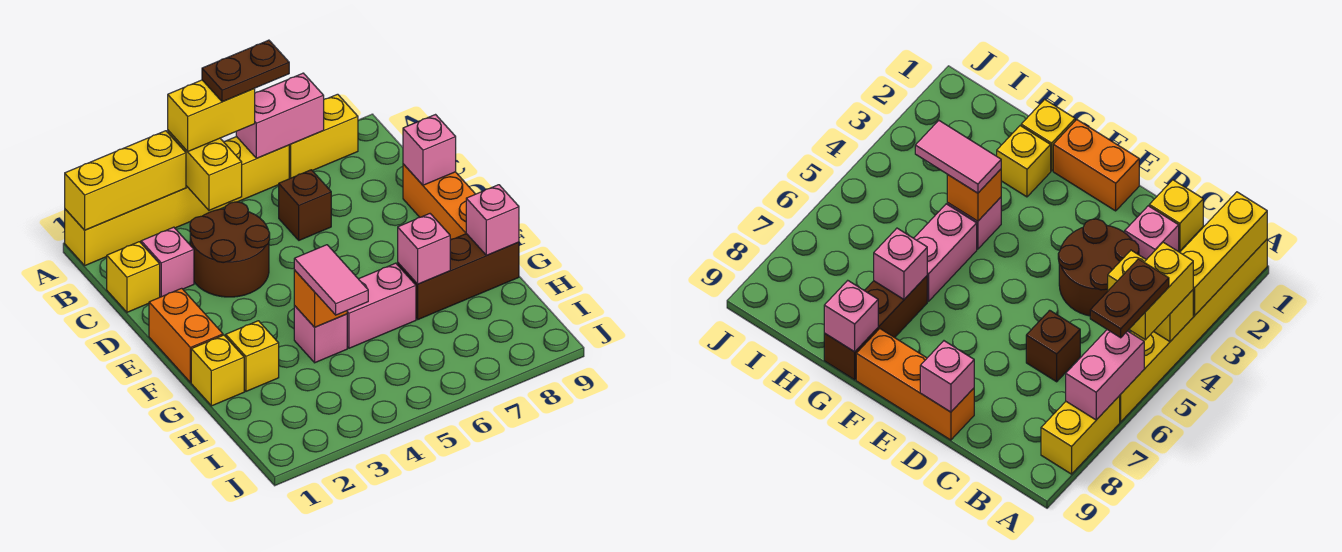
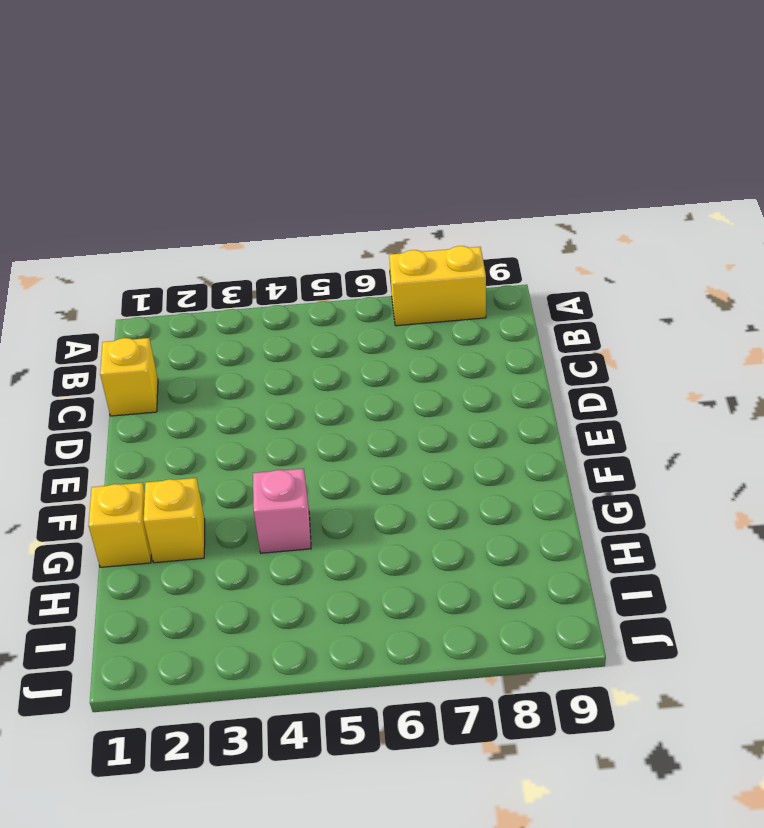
none -> yellow brick A1:A6 level 1
none -> pink brick C2 level 1
none -> brown round brick C3:D4 level 1

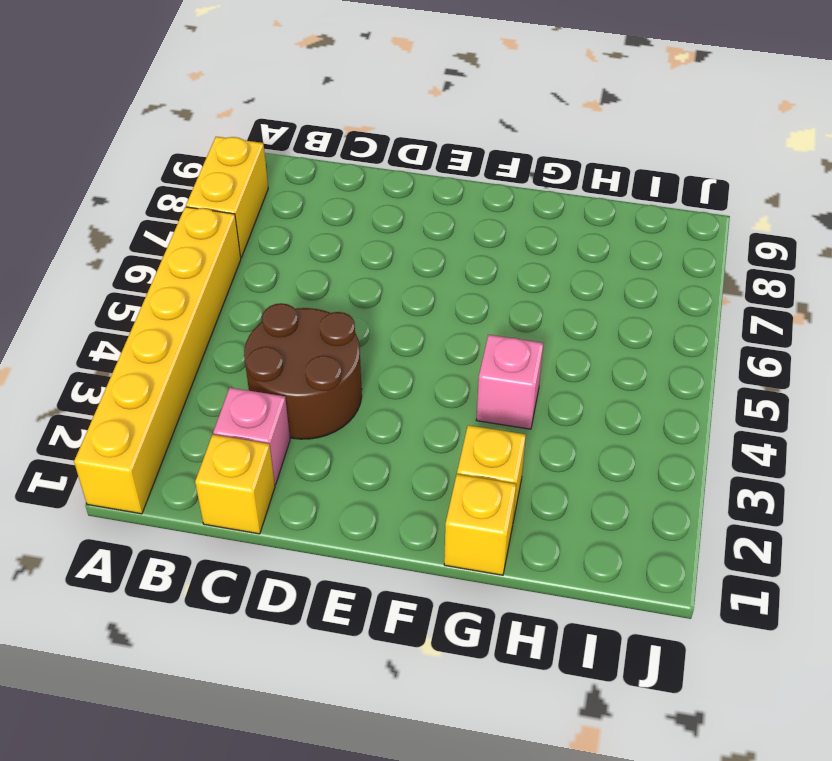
none -> brown brick C6 level 1
none -> orange brick D9:F9 level 1
none -> orange brick E1:F1 level 1

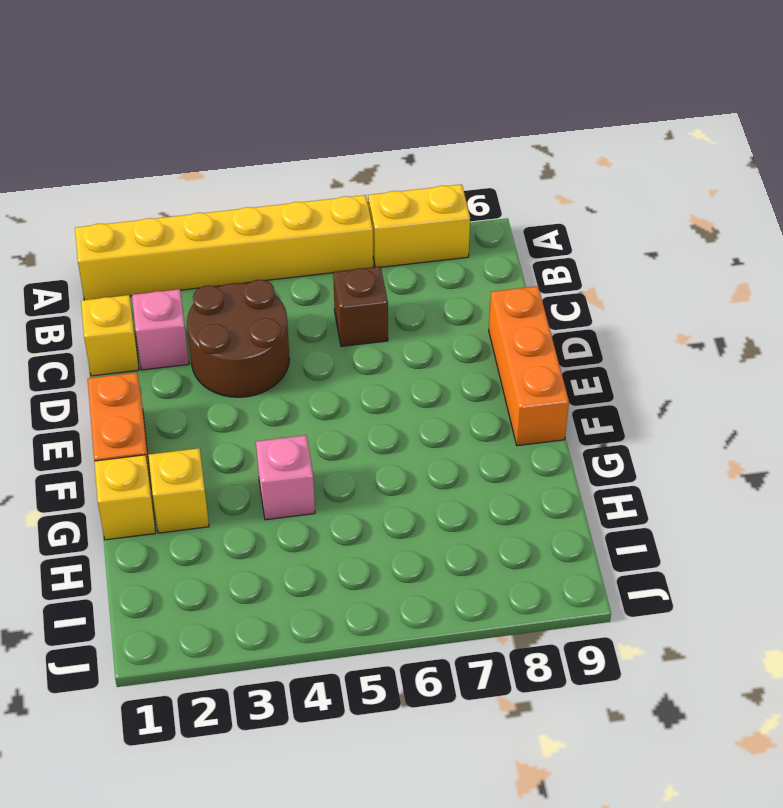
none -> pink brick G5:G6 level 1
none -> brown brick G7:G9 level 1
none -> yellow brick A1:A3 level 2

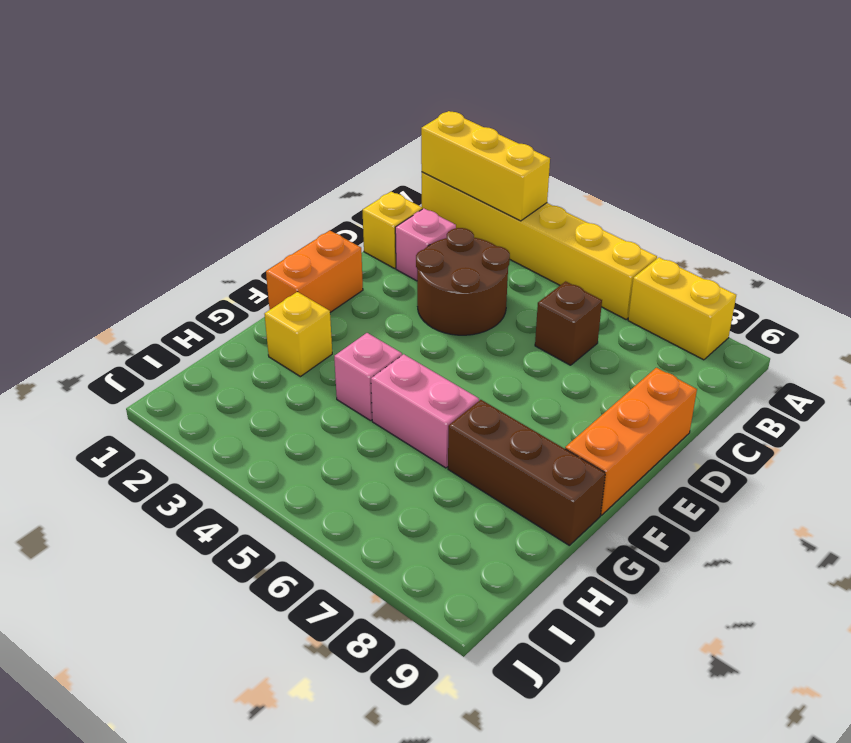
none -> yellow brick G1 level 1
none -> yellow brick A4:B4 level 2
none -> pink brick A6:A7 level 2

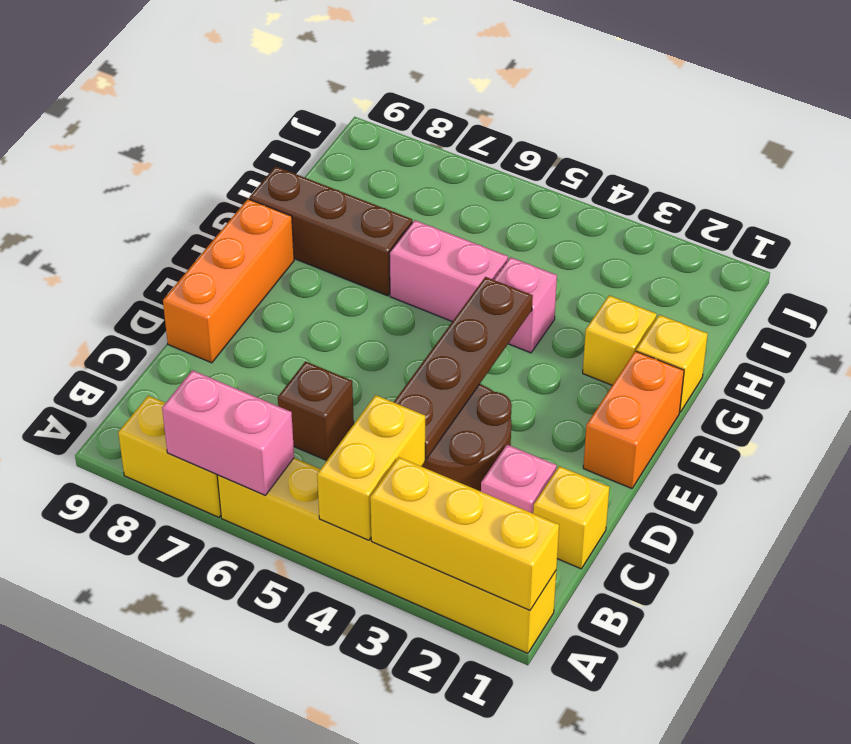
brown plate C4:F4 level 2 -> none
none -> pink brick D9 level 2
none -> orange brick G4 level 2
none -> pink brick G7 level 2

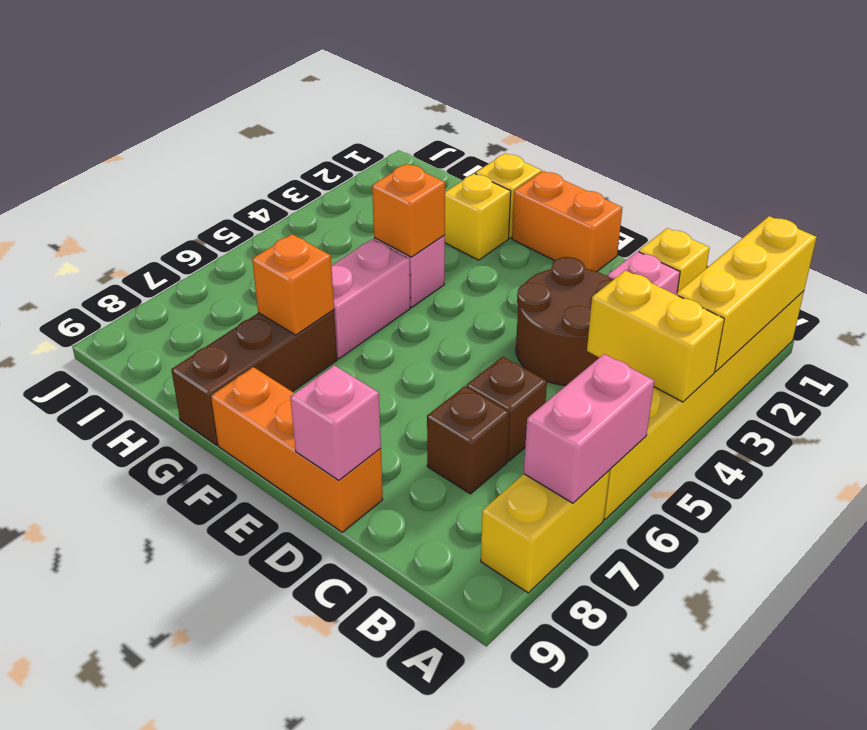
brown brick C7 level 1 -> none
orange brick G7 level 2 -> pink brick G7 level 2
none -> pink brick G9 level 2
none -> yellow brick A4:A5 level 3
none -> pink tile G4:H4 level 3

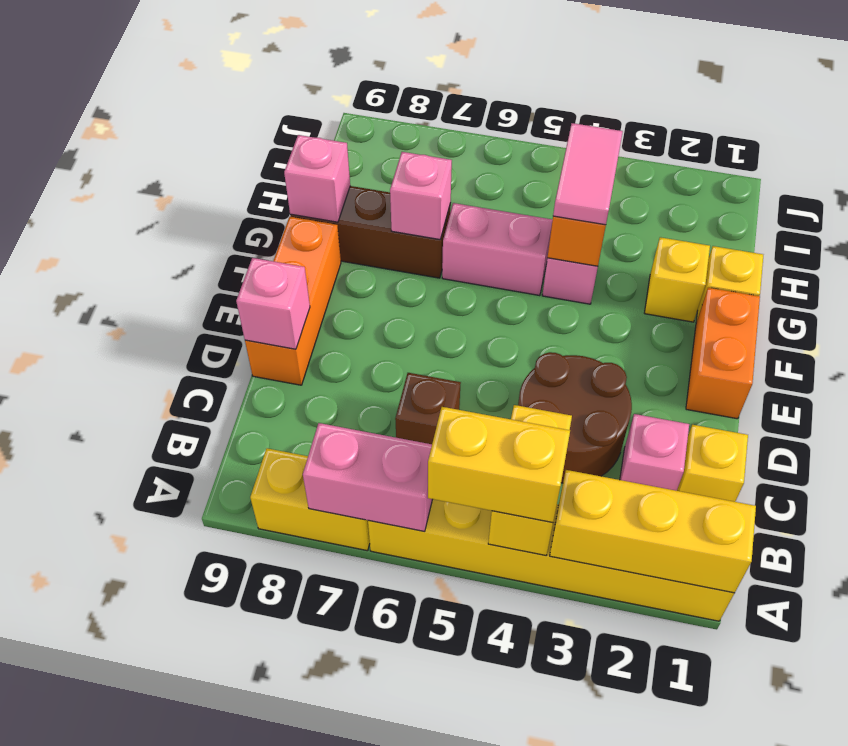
none -> brown plate A5:A6 level 4

